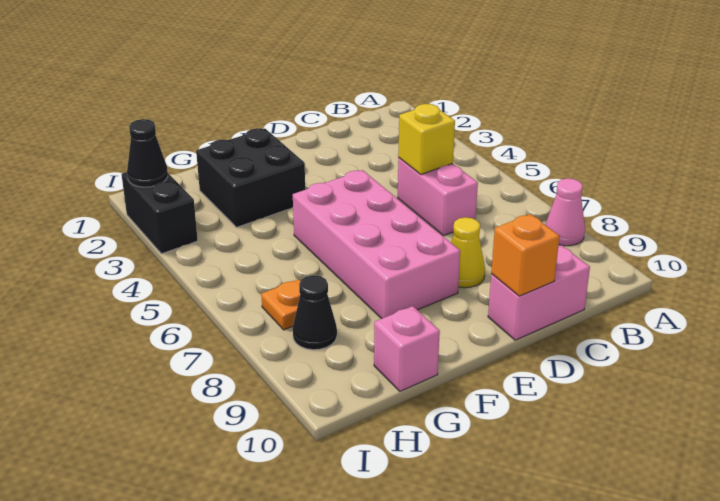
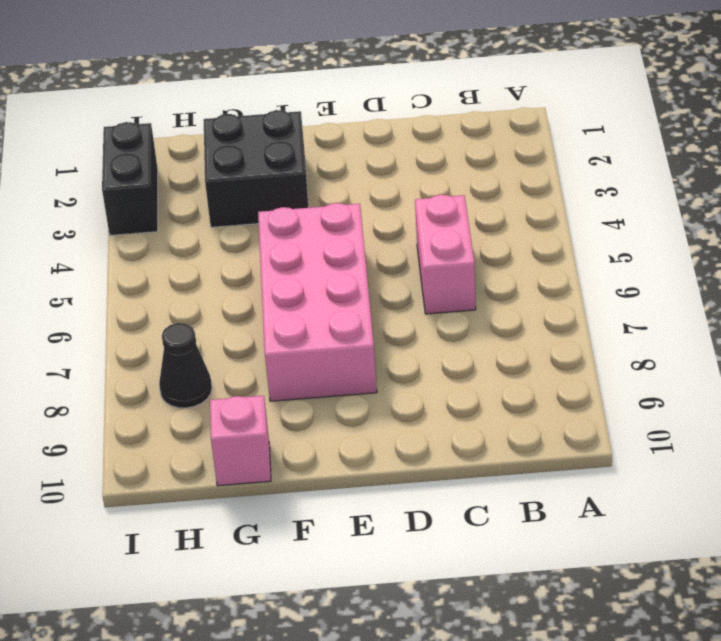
none -> pink cone A8 level 1
none -> pink brick C10:D10 level 1
none -> yellow cone D8 level 1

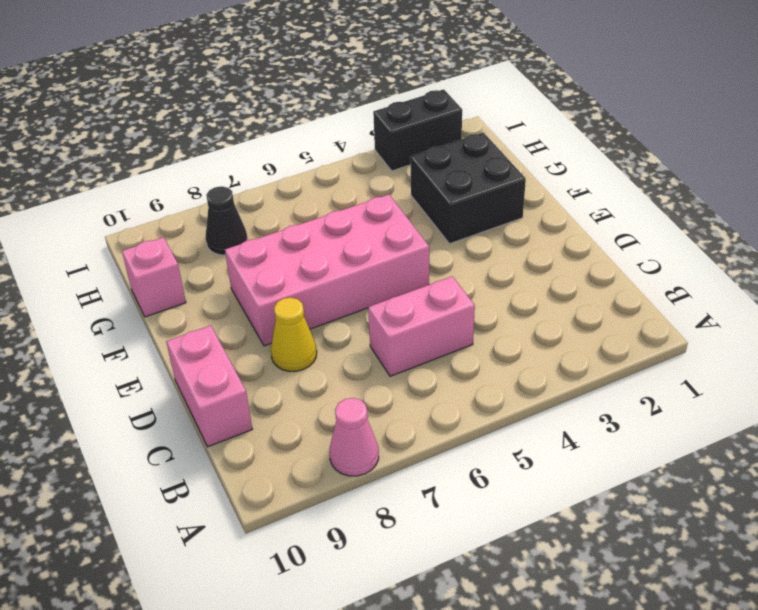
none -> orange plate H7 level 1
none -> yellow brick C5 level 2
none -> orange brick D10 level 2

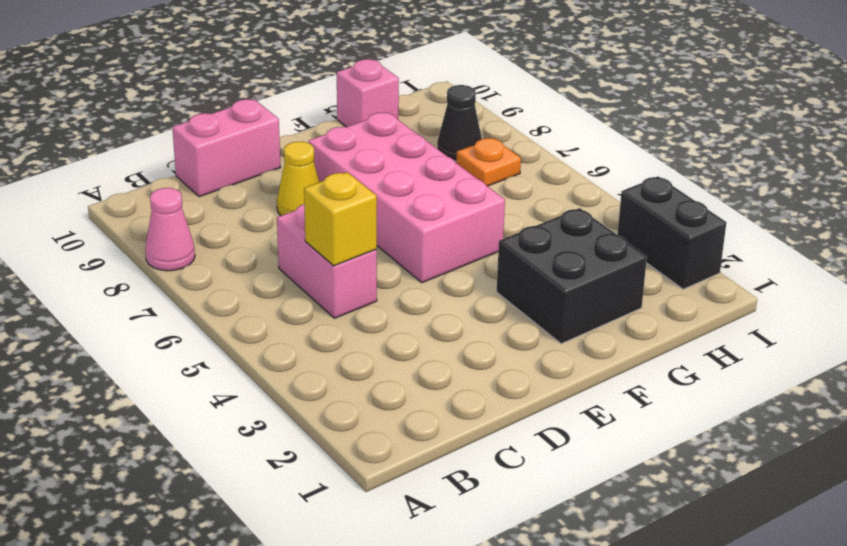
none -> orange brick D10 level 2
none -> black cone I2 level 2

